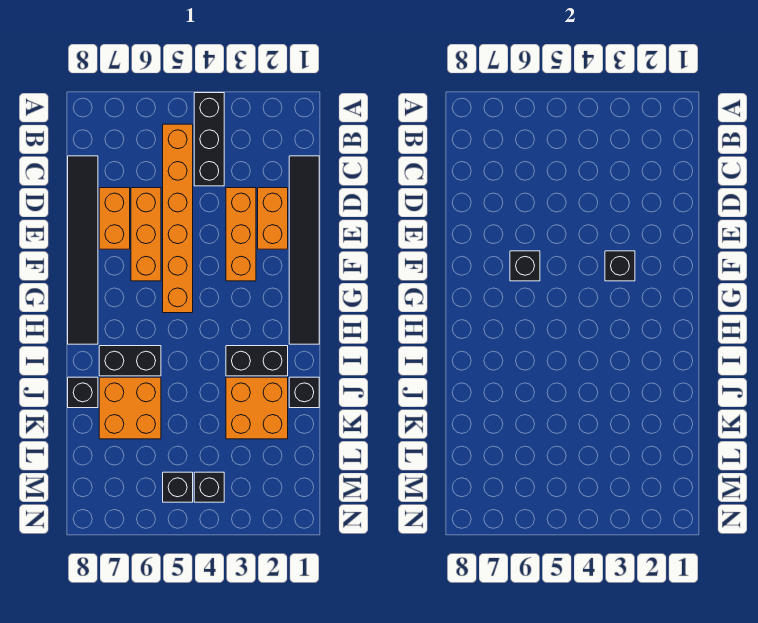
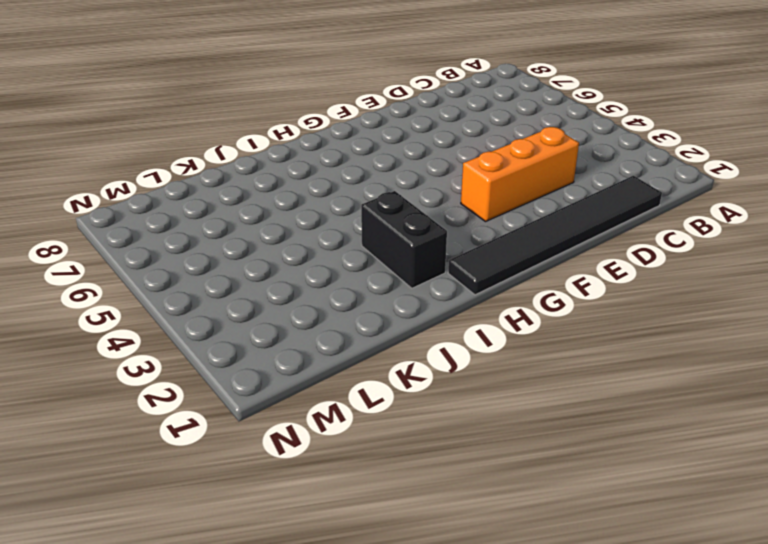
none -> black brick A4:C4 level 1
none -> orange brick B5:G5 level 1
none -> black tile C8:H8 level 1

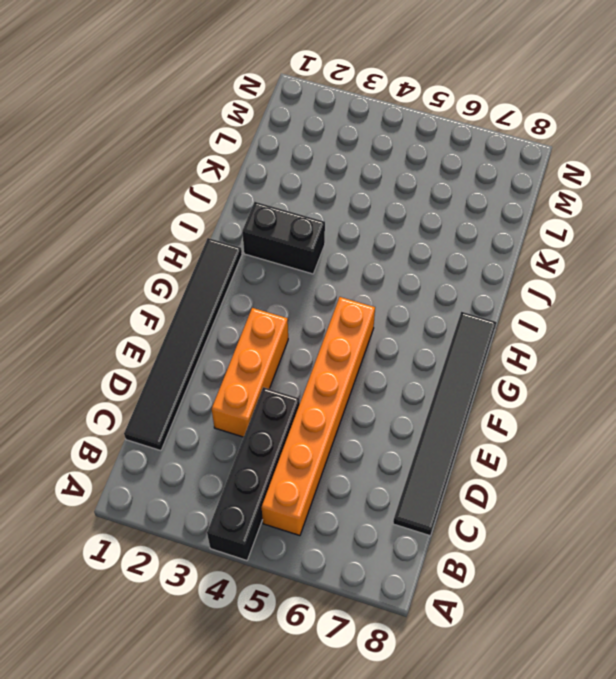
black brick A4:D4 level 1 -> black brick A4:C4 level 1
none -> orange brick D2:E2 level 1
none -> orange brick D6:F6 level 1
none -> orange brick D7:E7 level 1

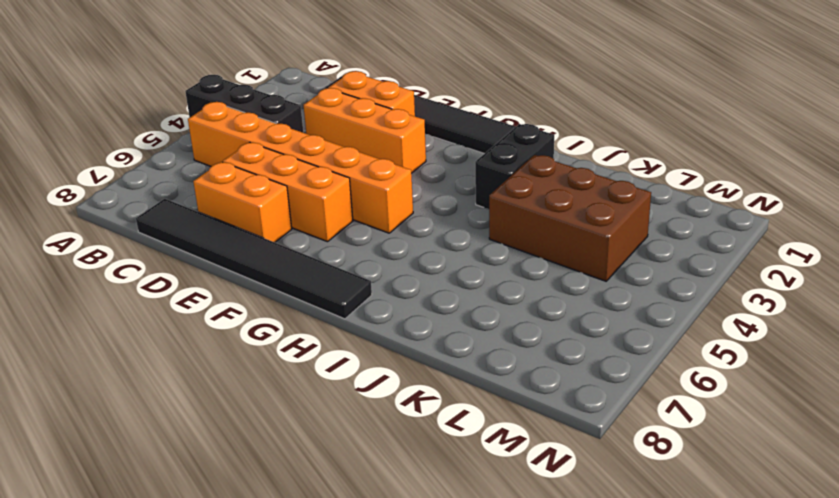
brown brick J3:L4 level 1 -> orange brick J2:K3 level 1
none -> black brick I6:I7 level 1
none -> black brick J1 level 1
none -> orange brick J6:K7 level 1

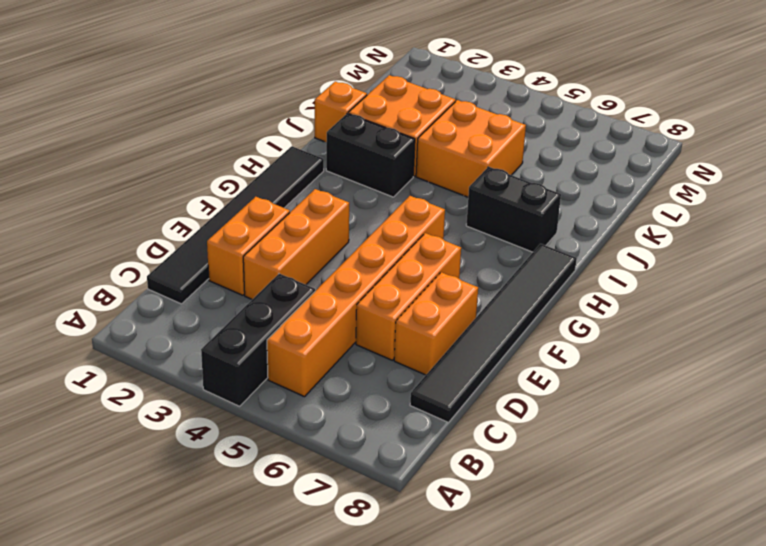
orange brick J1 level 1 -> black brick J1 level 1
orange brick J4:K5 level 1 -> orange brick J6:K7 level 1
none -> black brick J8 level 1
none -> black brick M4 level 1
none -> black brick M5 level 1

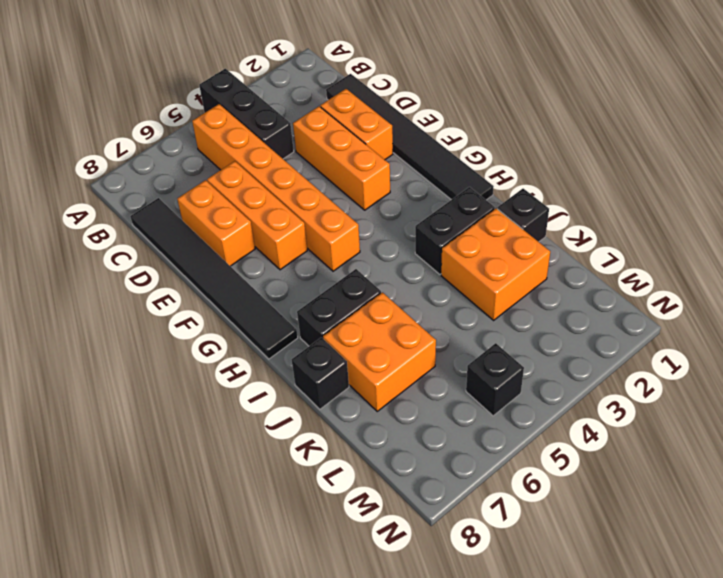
none -> black brick M4 level 1
none -> black brick F3 level 2
none -> black brick F6 level 2

